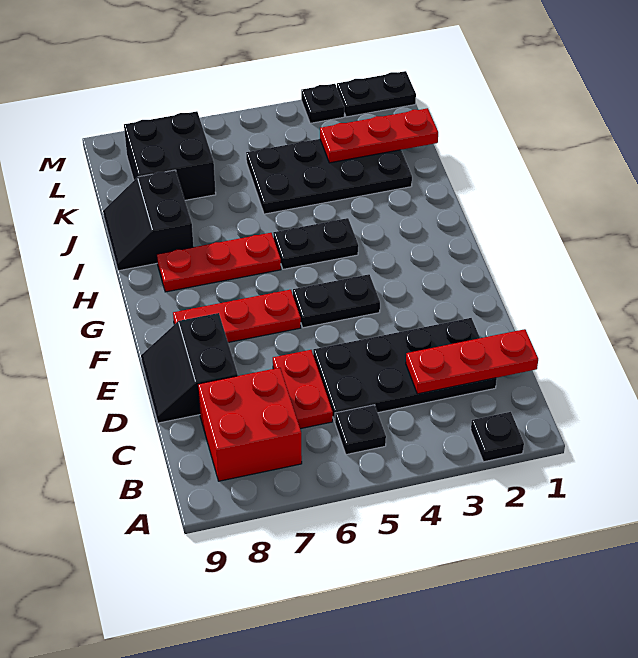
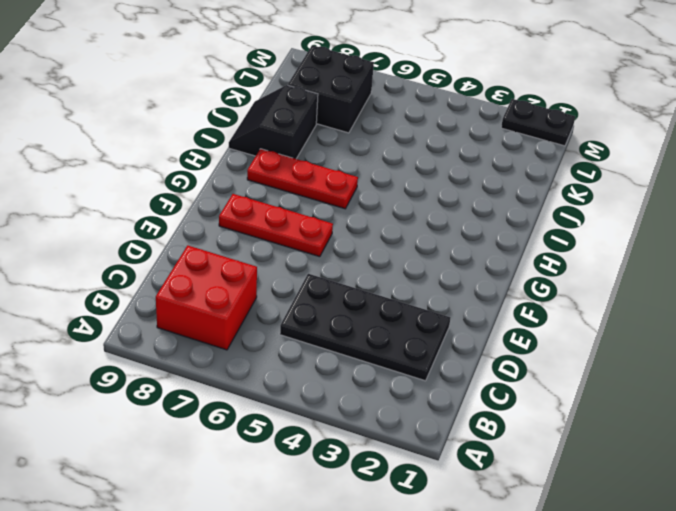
none -> black plate A2 level 1
none -> black plate B5 level 1
none -> red plate C6:D6 level 1

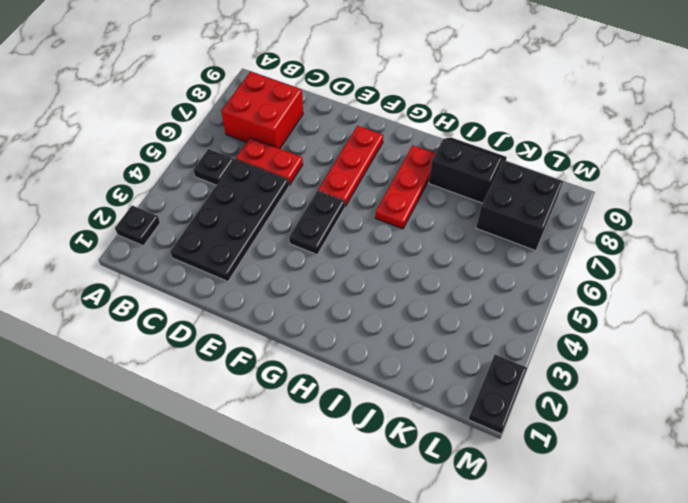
none -> black slope D8:E9 level 1 top 8
none -> black plate H4:H5 level 1
none -> black plate J2:K5 level 1

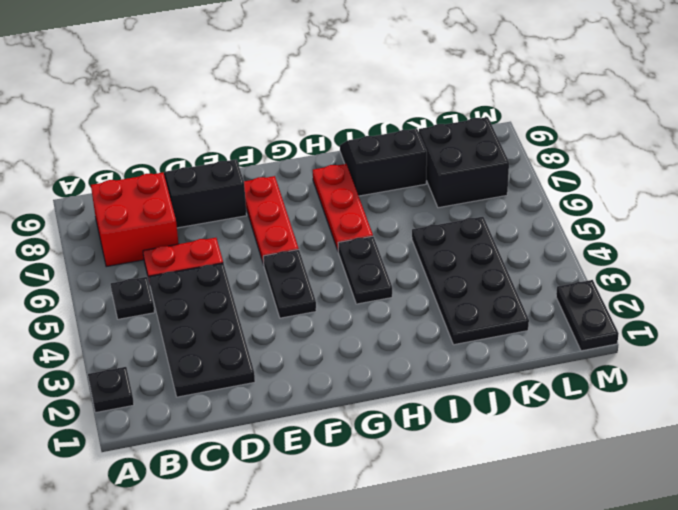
none -> black plate M3 level 1
none -> red plate C1:C3 level 2
none -> red plate K1:K3 level 2

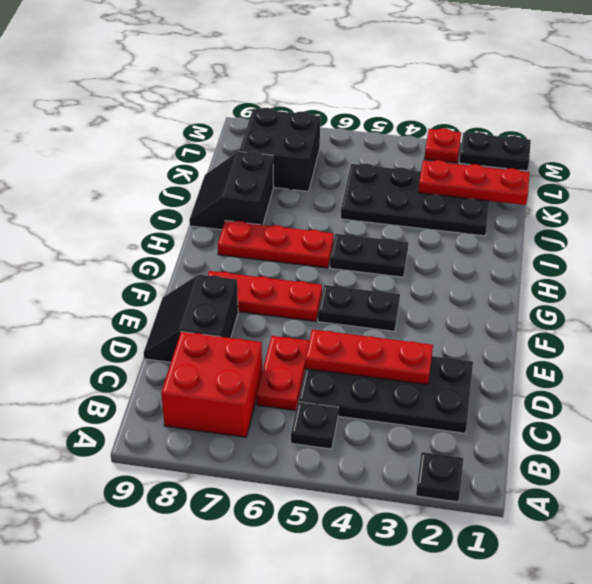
red plate D3:D5 level 2 -> red plate C1:C3 level 2
red plate M3 level 1 -> black plate M3 level 1

